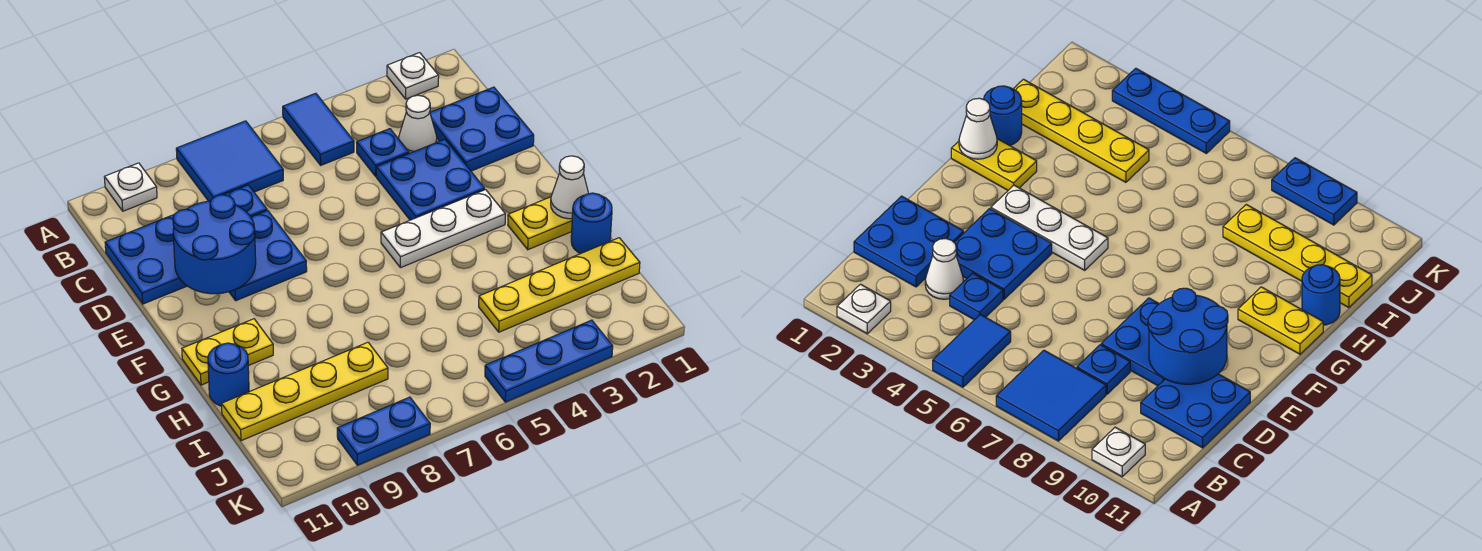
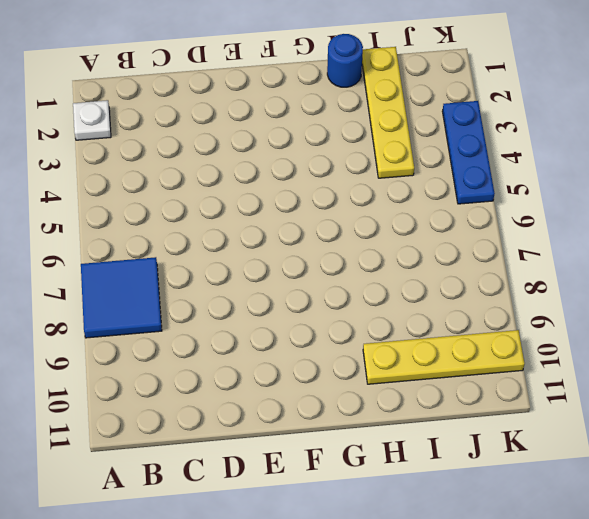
yellow plate H10:K10 level 1 -> yellow plate I8:I11 level 1
none -> blue tile A5:B5 level 1
none -> white plate A10 level 1
none -> blue plate C1:D2 level 1

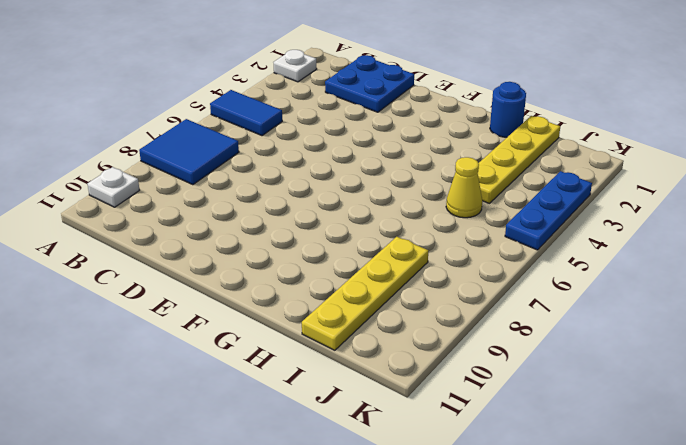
yellow cone I5 level 1 -> none
none -> white cone C3 level 1
none -> blue plate C4 level 1
none -> blue plate C8 level 1

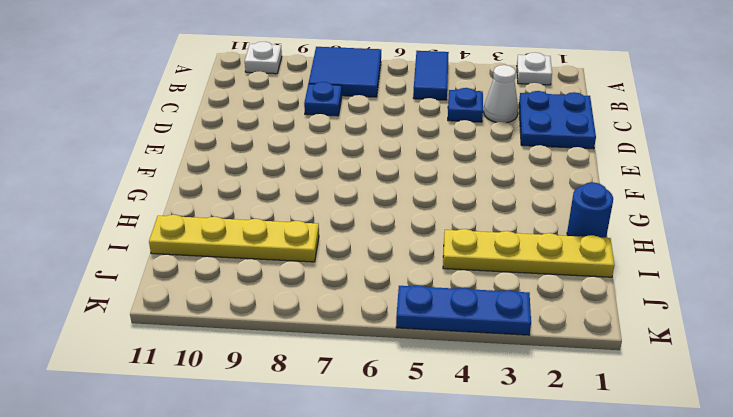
none -> blue plate C10:D11 level 1
none -> blue plate D3:E4 level 1
none -> blue plate D8:E9 level 1

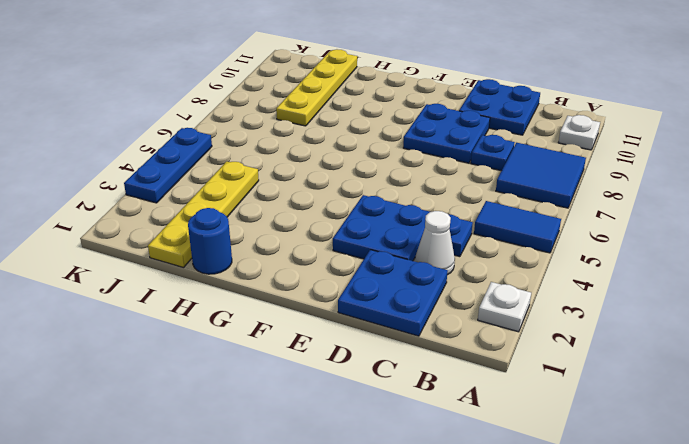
none -> white plate F3:F5 level 1
none -> yellow plate G1:G2 level 1
none -> yellow plate G10:G11 level 1

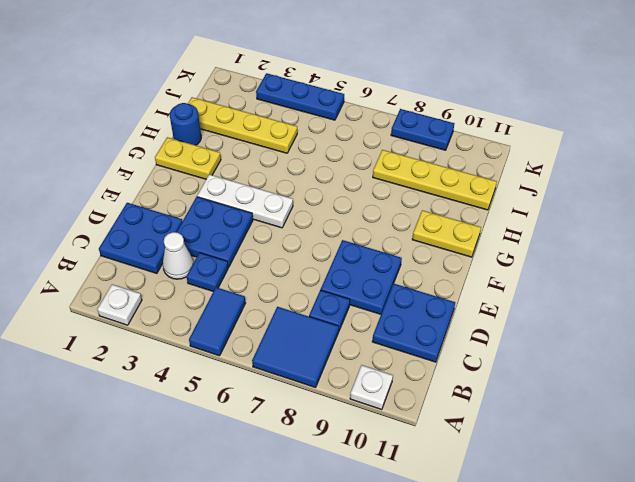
none -> blue round brick H11 level 1
none -> blue round brick D9:E10 level 2
none -> white cone G1 level 2

